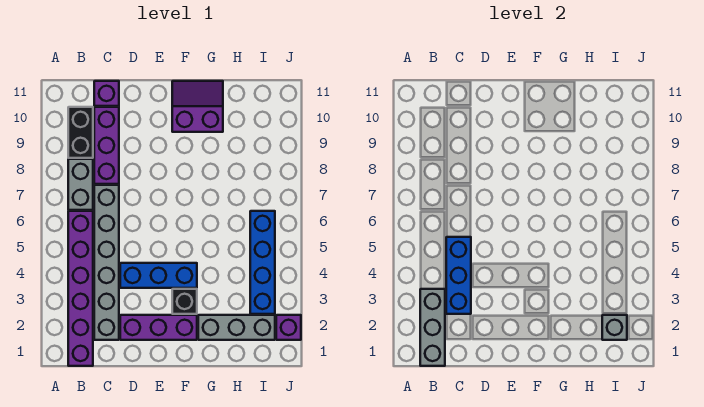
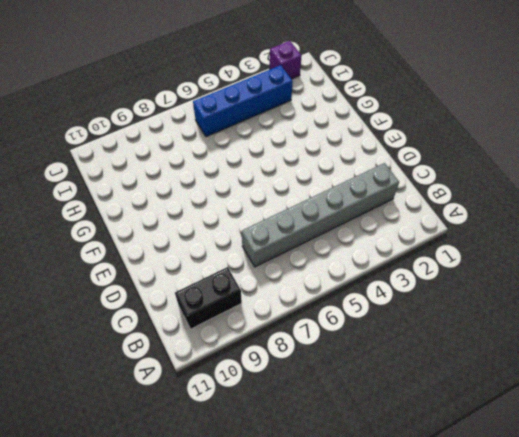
none -> purple brick B1:B6 level 1
none -> grey brick B7:B8 level 1
none -> purple brick C8:C10 level 1

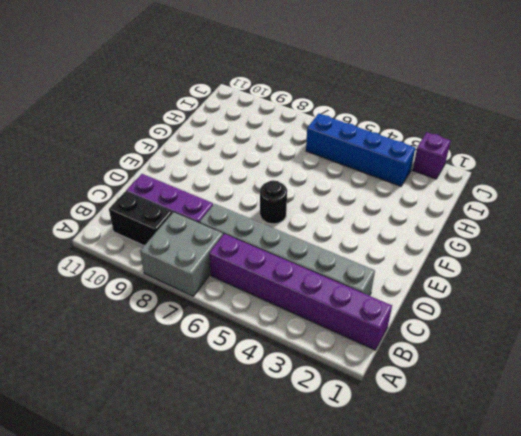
grey brick A7:B8 level 1 -> grey brick B7:B8 level 1
black round brick E6 level 1 -> none
none -> purple brick C11 level 1
none -> purple brick D2:F2 level 1
none -> blue brick D4:F4 level 1

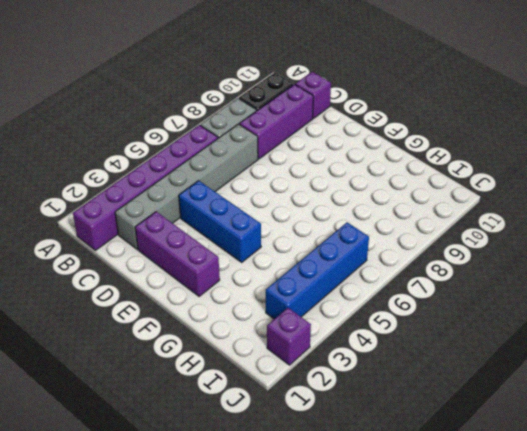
none -> black brick F3 level 1
none -> purple slope F10:G11 level 1 top 10
none -> grey brick G2:I2 level 1

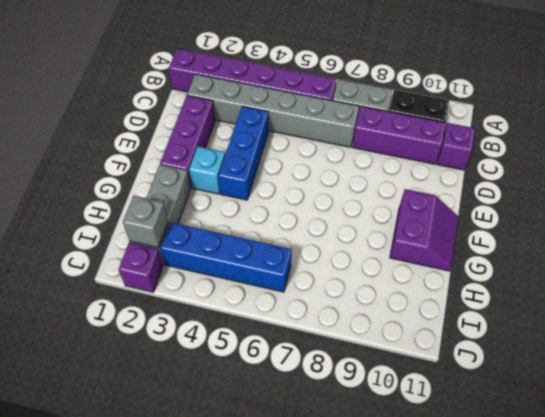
cyan brick F3 level 1 -> black brick F3 level 1
none -> grey brick B1:B3 level 2
none -> blue brick C3:C5 level 2

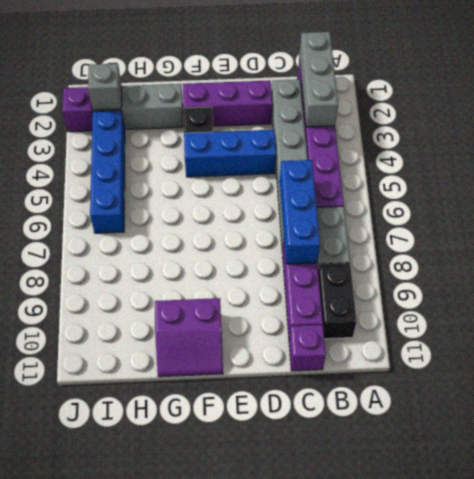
blue brick C6:C8 level 2 -> blue brick C3:C5 level 2

